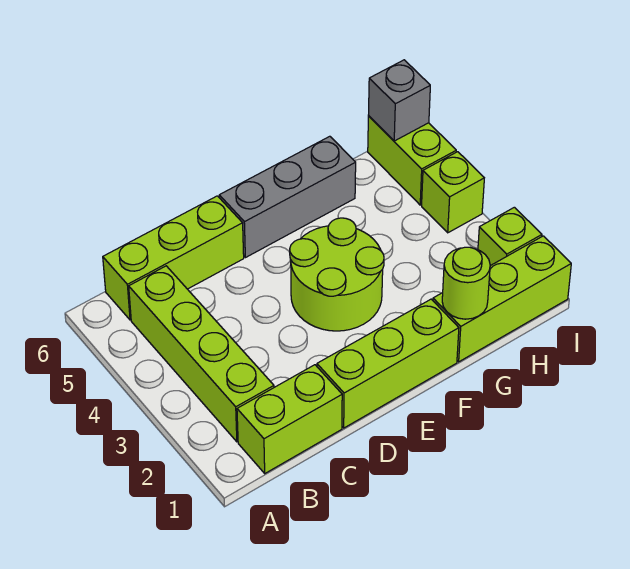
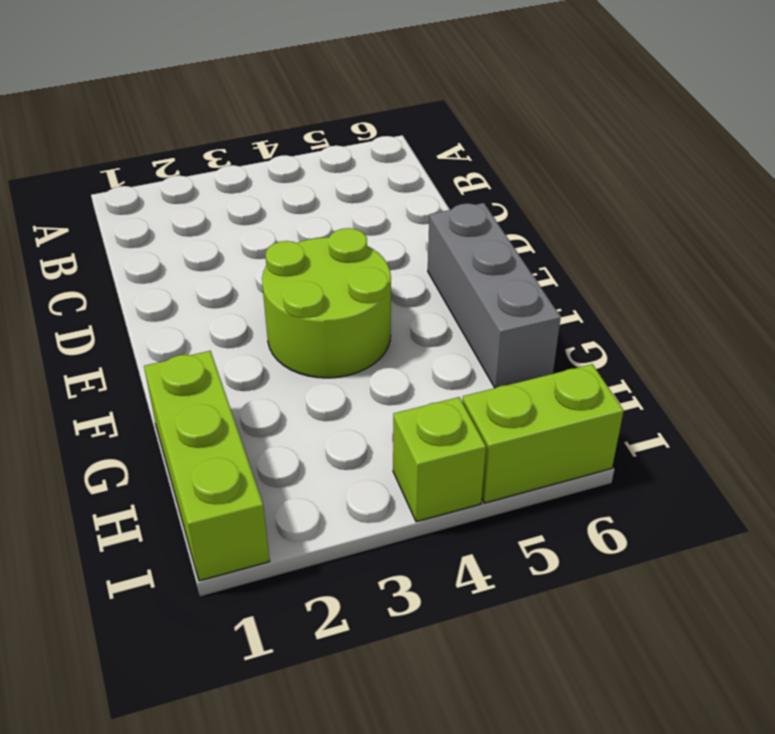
none -> lime brick B1:C1 level 1
none -> lime brick B2:B5 level 1
none -> lime brick B6:D6 level 1

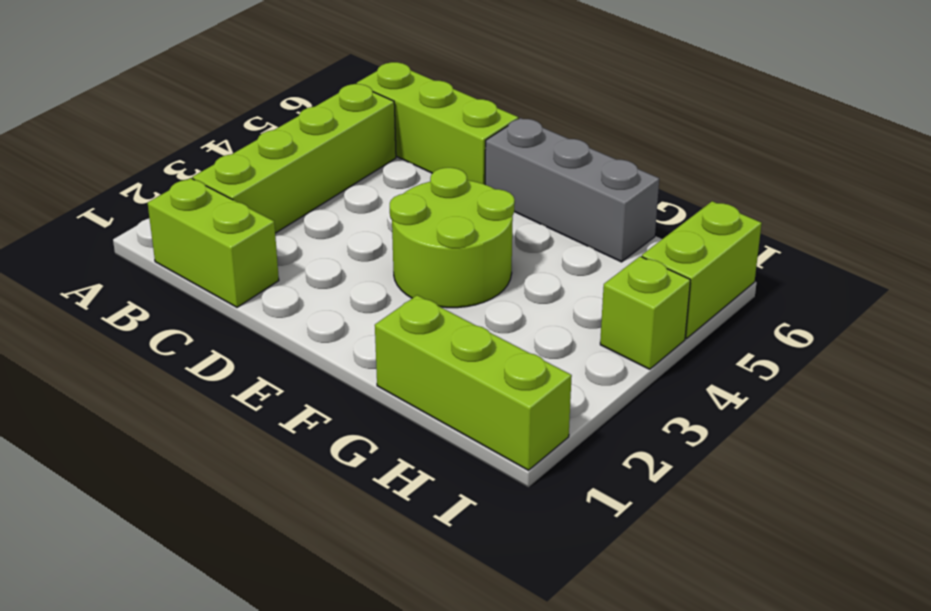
none -> lime brick D1:F1 level 1
none -> lime brick I2 level 1
none -> lime round brick G1 level 2

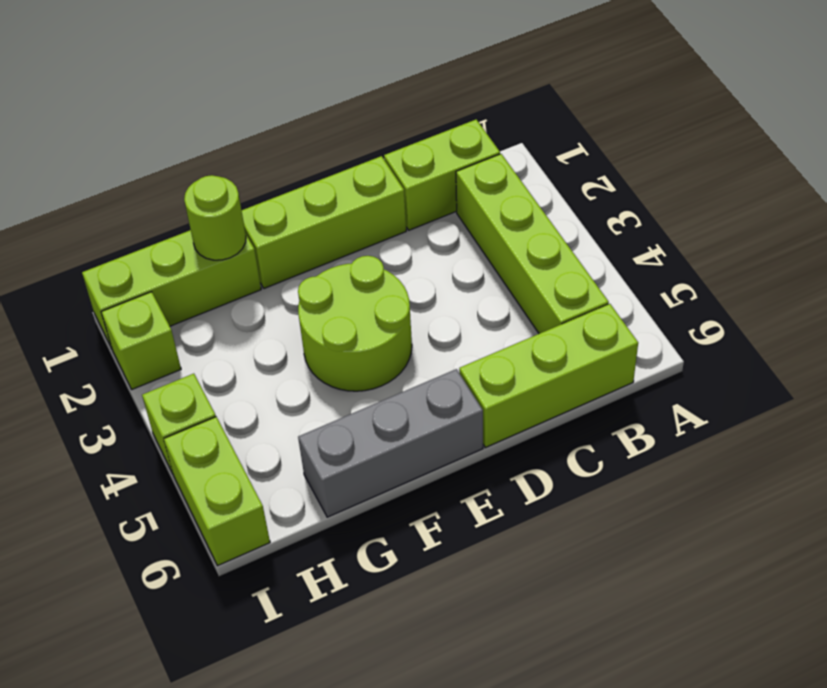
none -> grey brick I6 level 2

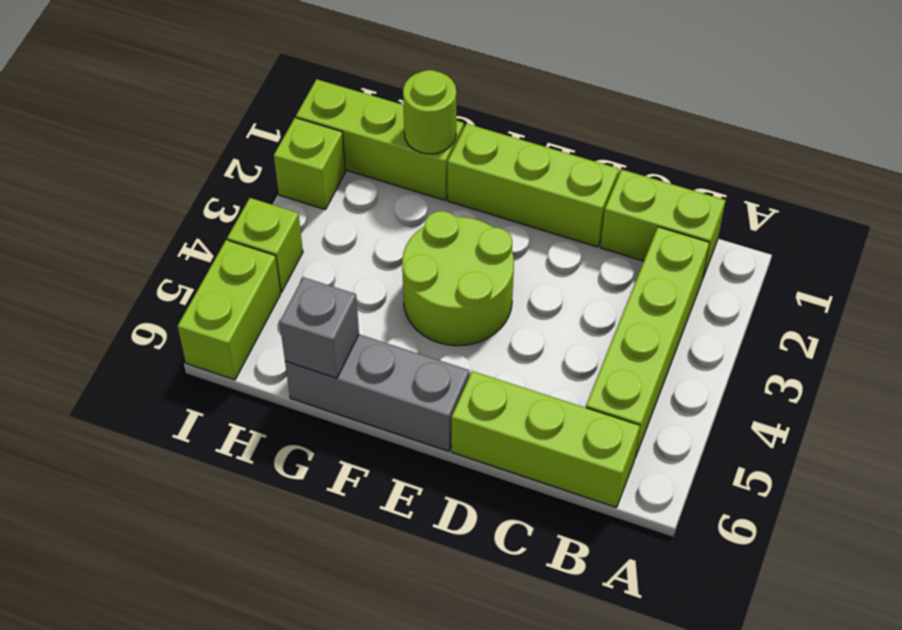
grey brick G6 level 2 -> grey brick I6 level 2

